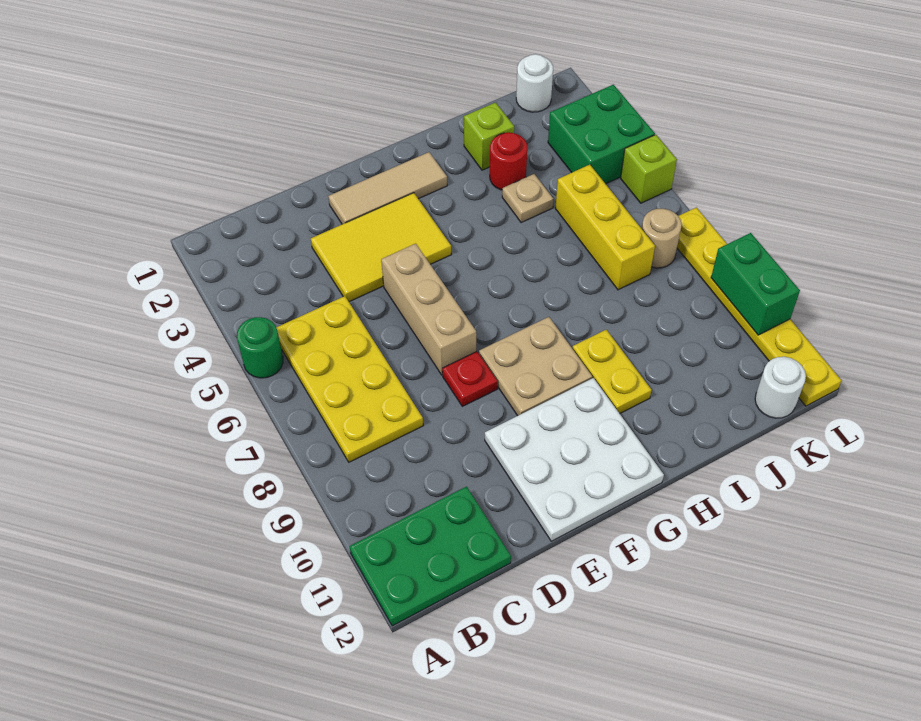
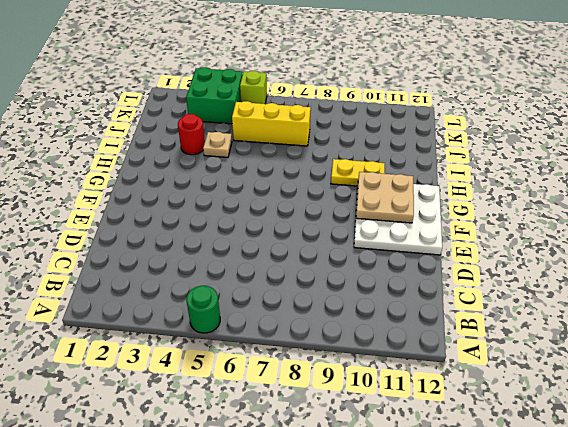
tan plate F10:G11 level 2 -> tan plate F8:G9 level 1
none -> green plate A11:C12 level 1
none -> yellow plate B5:C8 level 1
none -> yellow tile D3:F4 level 1

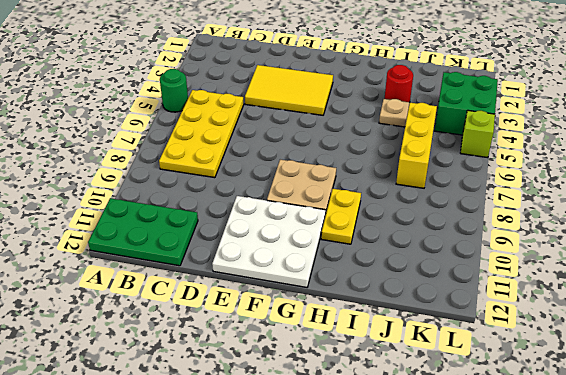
none -> tan tile E2:G2 level 1
none -> tan brick E5:E7 level 1
none -> red plate E8 level 1

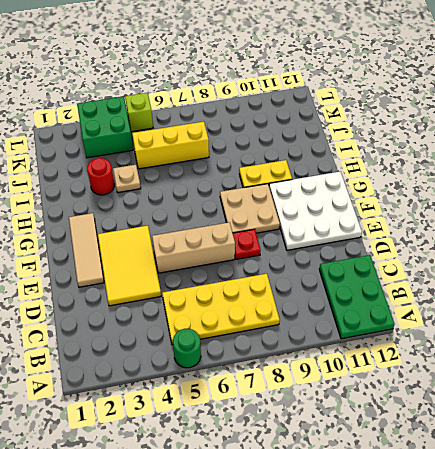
none -> lime brick I2 level 1
none -> white round brick K1 level 1
none -> tan round brick K7 level 1

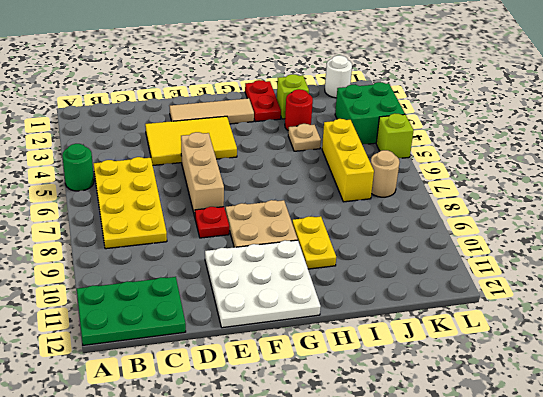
red plate H1:H2 level 1 -> none
none -> white round brick K12 level 1
none -> yellow plate L7:L12 level 1
none -> green brick L9:L10 level 2

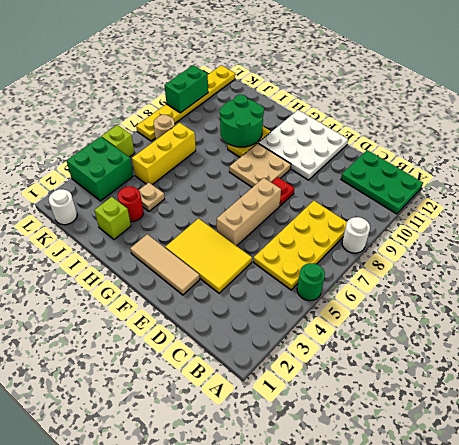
white round brick A8 level 1 -> white round brick K12 level 1
green round brick H9:I10 level 2 -> none

